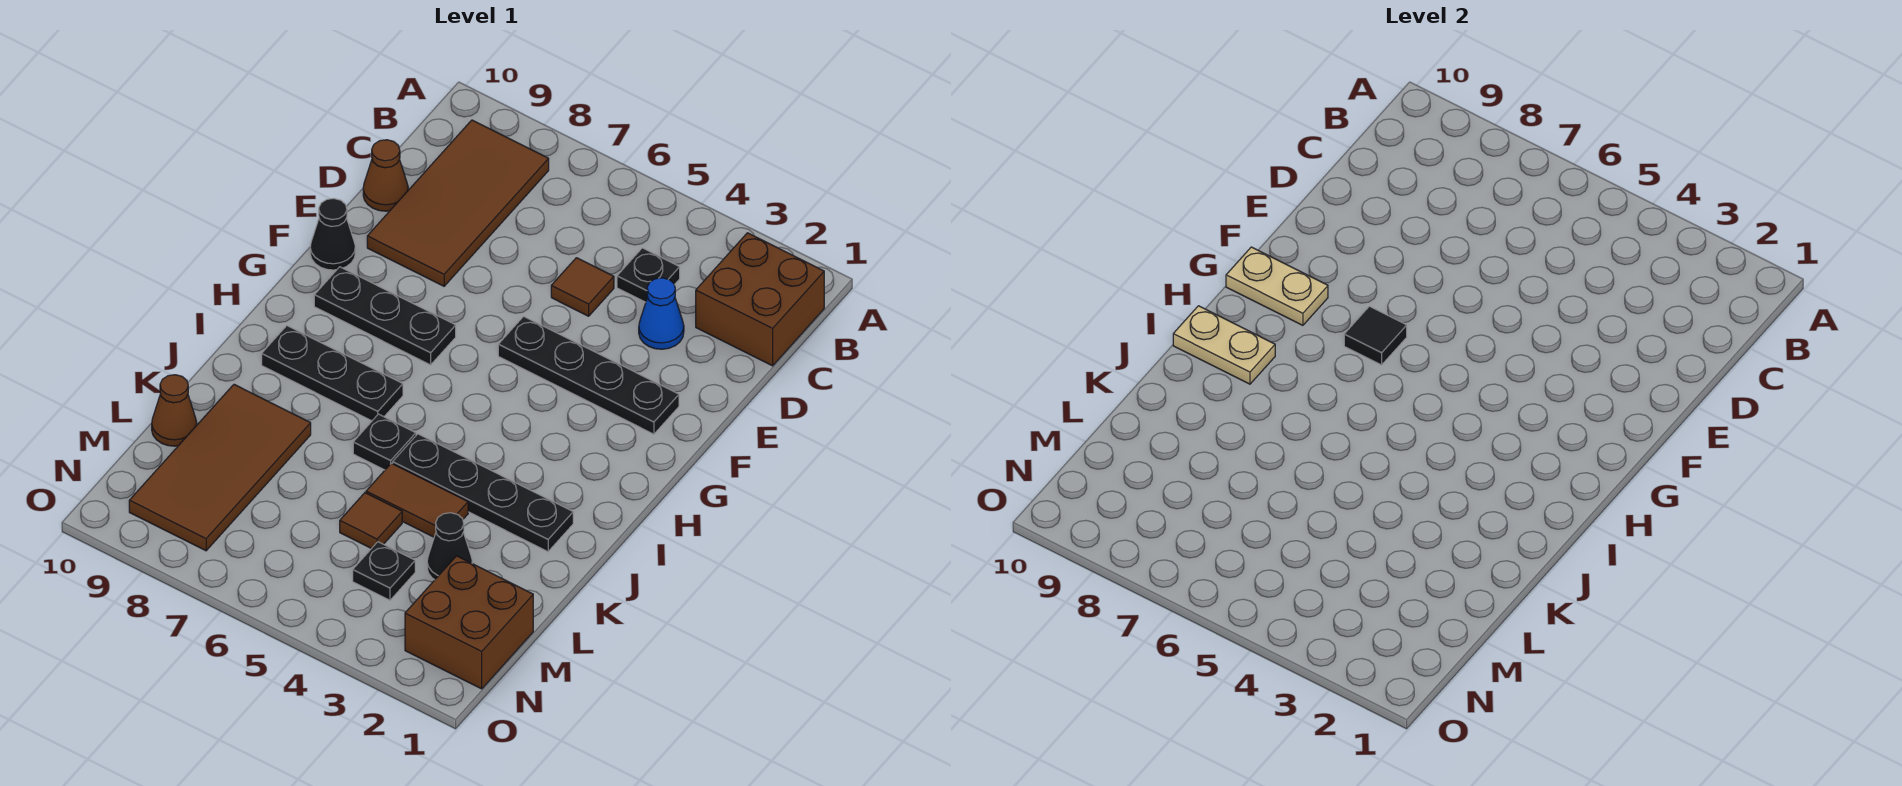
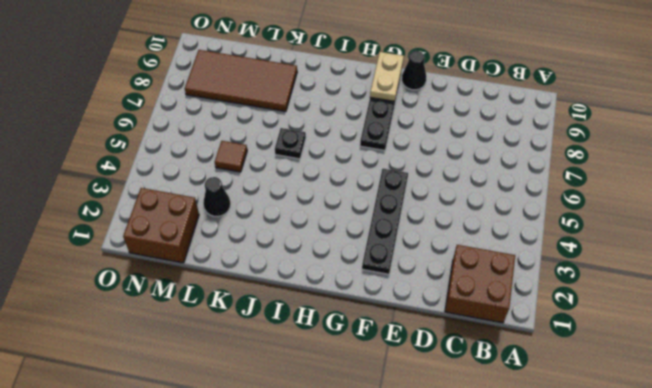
none -> brown tile B8:E9 level 1
none -> black plate C4 level 1
none -> blue cone D3 level 1

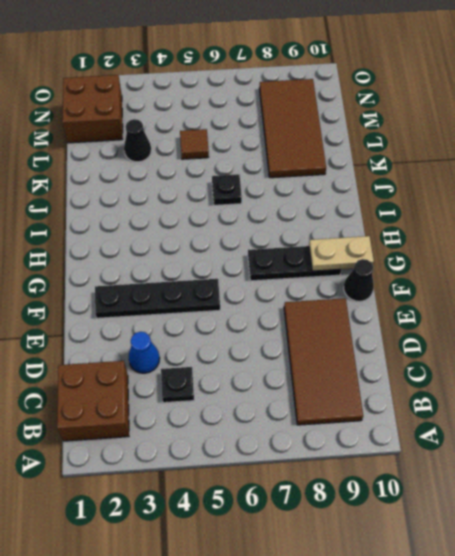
none -> brown tile D5 level 1
none -> brown cone D10 level 1
none -> black plate I7:I9 level 1

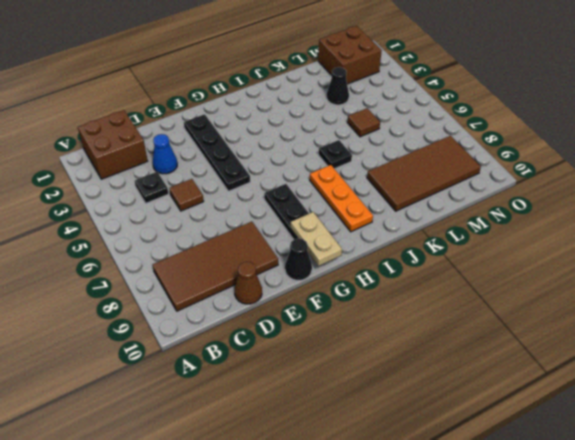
orange plate I7:I9 level 1 -> black plate I7:I9 level 1
none -> black plate J2:J5 level 1
none -> brown tile K4:K5 level 1
none -> brown cone L10 level 1

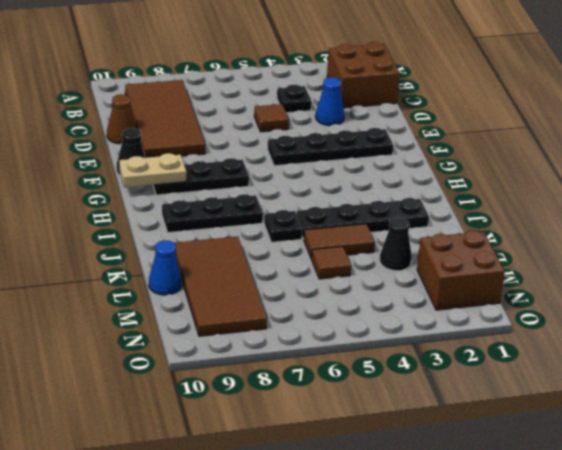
blue cone L10 level 1 -> brown cone L10 level 1
none -> black plate M4 level 1
none -> black tile G7 level 2
none -> tan plate I9:I10 level 2

